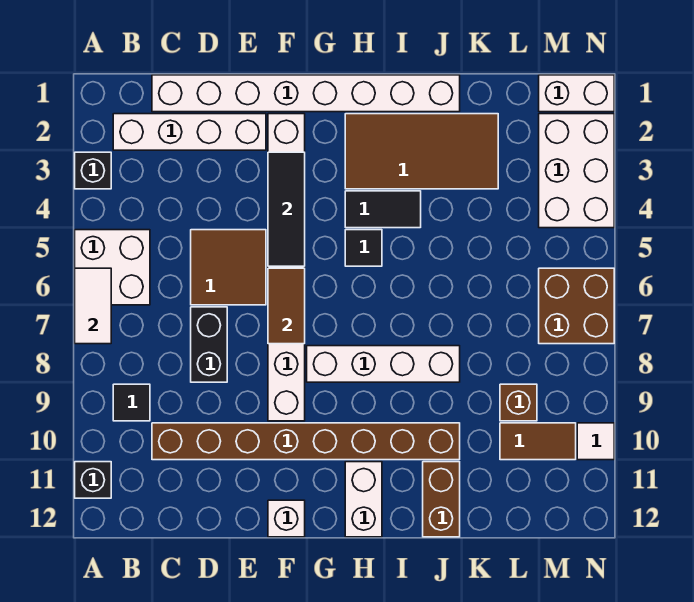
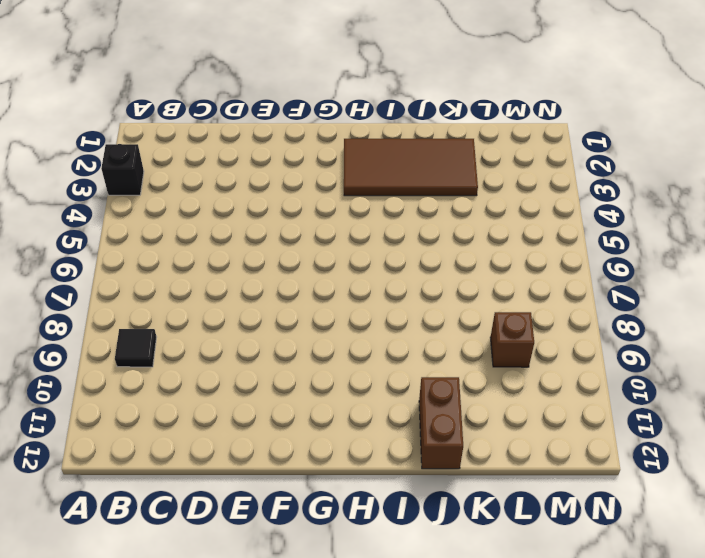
none -> white brick A5:B6 level 1
none -> black brick A11 level 1
none -> white brick B2:E2 level 1

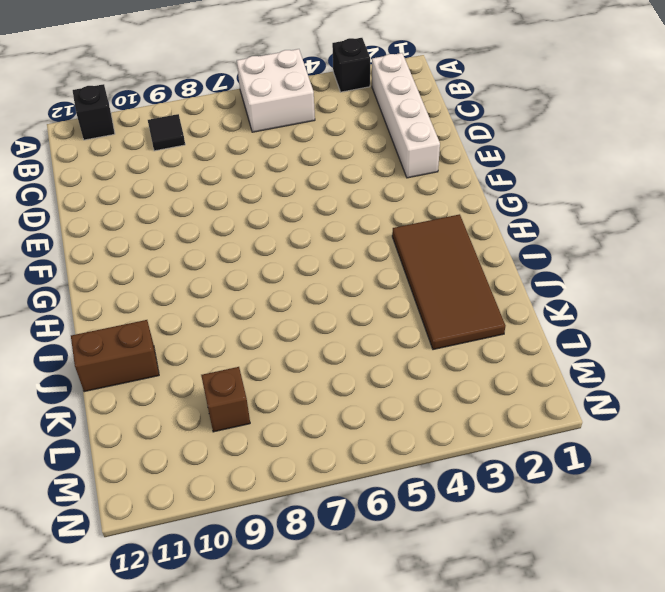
none -> white brick C1:J1 level 1
none -> brown brick C10:J10 level 1
none -> brown tile D5:E6 level 1

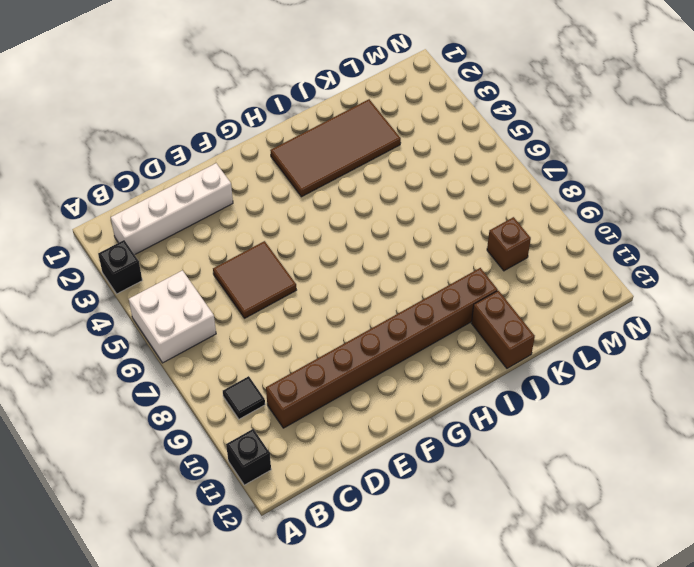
none -> white brick C1:J1 level 1
none -> black brick D7:D8 level 1
none -> white brick F2:F9 level 1

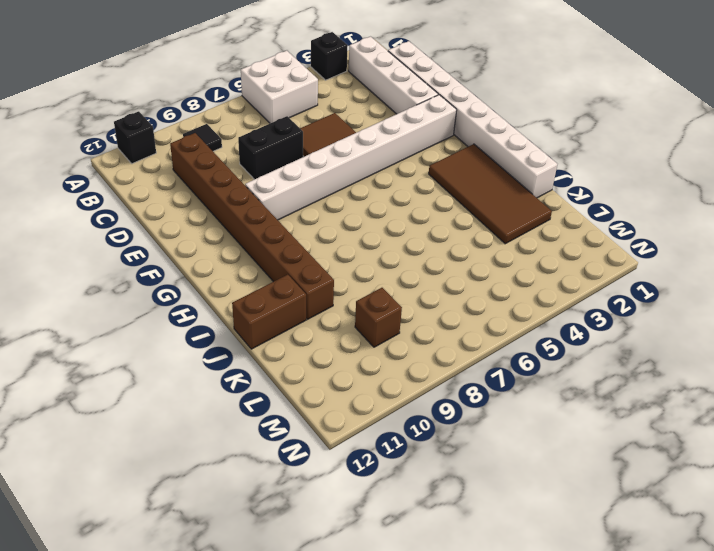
none -> white brick F12 level 1
none -> white brick G8:J8 level 1
none -> black tile H4:I4 level 1

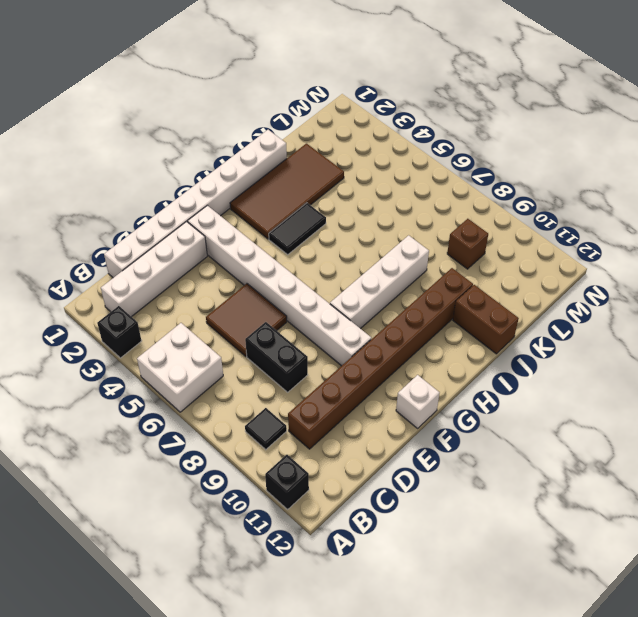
none -> black tile H5 level 1
none -> white brick H11:H12 level 1
none -> brown tile L10:M10 level 1

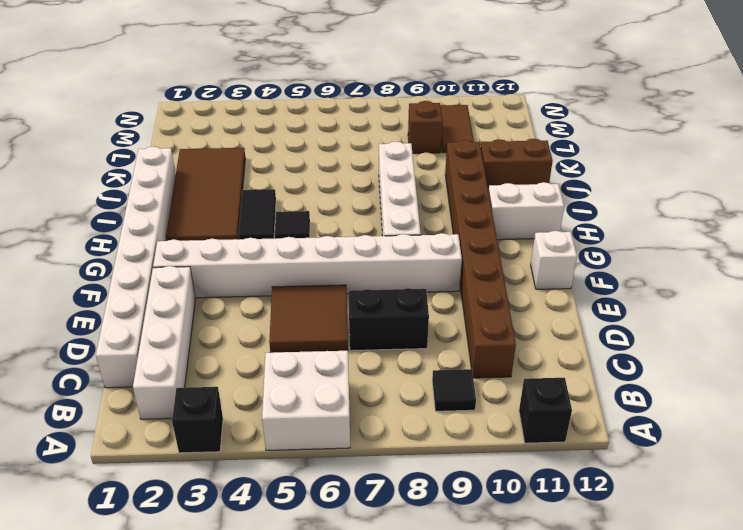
none -> white brick M1:N1 level 1
none -> white brick M2:N4 level 1
none -> brown brick M6:N7 level 1

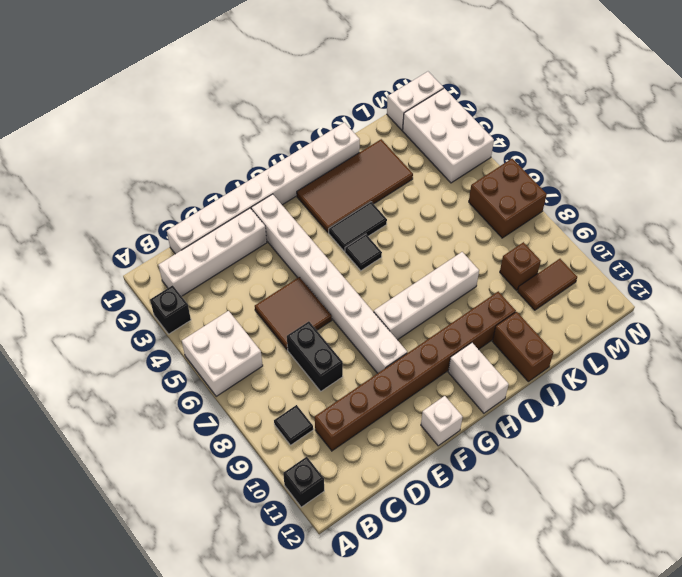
none -> white tile N10 level 1
none -> white tile A6:A7 level 2
none -> black tile F3:F5 level 2

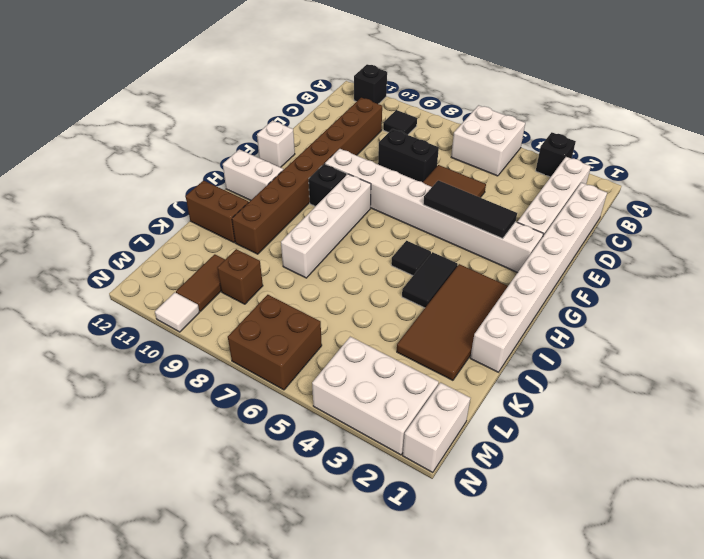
black brick G9 level 1 -> none
none -> white tile A6:A7 level 2
none -> brown tile F6:F7 level 2

